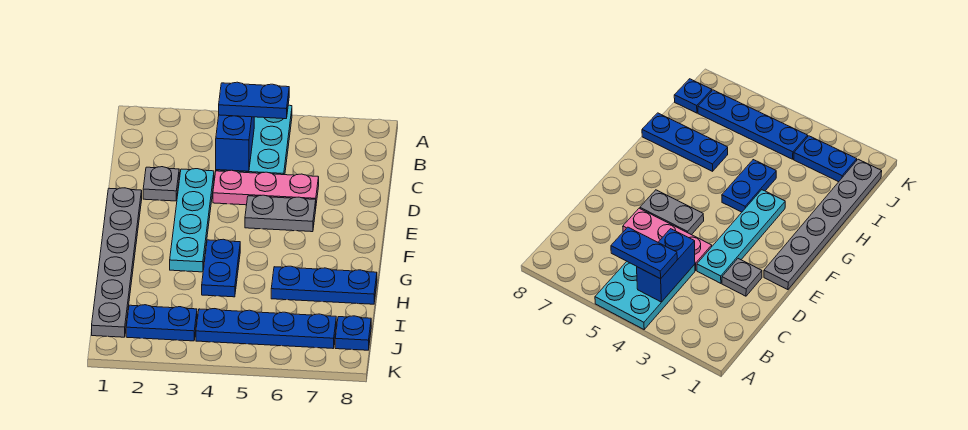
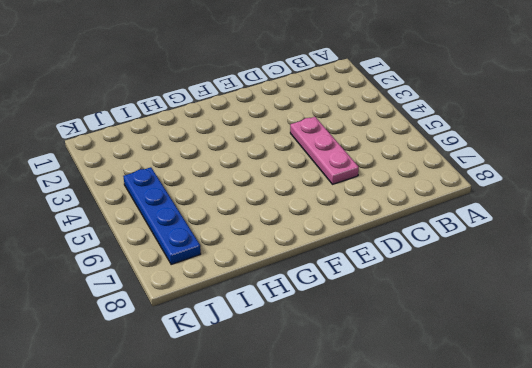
none -> cyan plate A4:C5 level 1
none -> grey plate D2 level 1
none -> cyan plate D3:G3 level 1

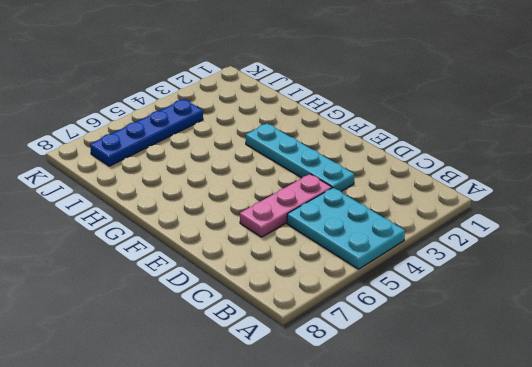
none -> grey plate D2 level 1
none -> grey plate E1:J1 level 1
none -> grey plate E5:E6 level 1

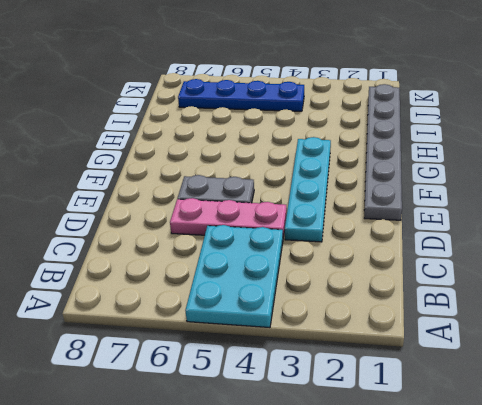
none -> grey plate D2 level 1
none -> blue plate G4:H4 level 1
none -> blue plate H6:H8 level 1

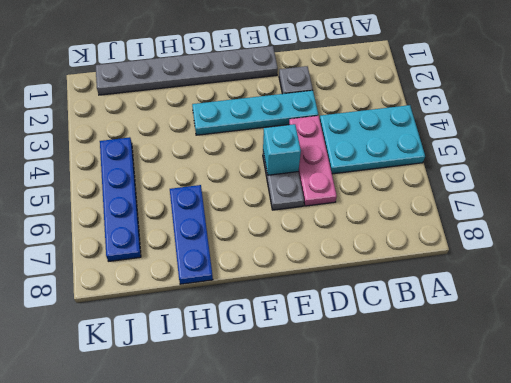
cyan brick E5 level 2 -> none
none -> blue plate G4:H4 level 1
none -> blue plate J2:J3 level 1
none -> blue plate J8 level 1

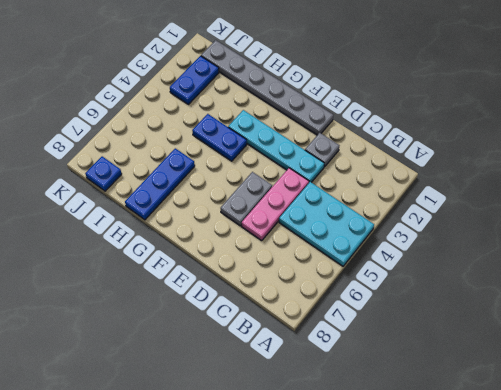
none -> blue plate J4:J7 level 1
none -> blue brick B4:C4 level 2
none -> blue plate B4:B5 level 3

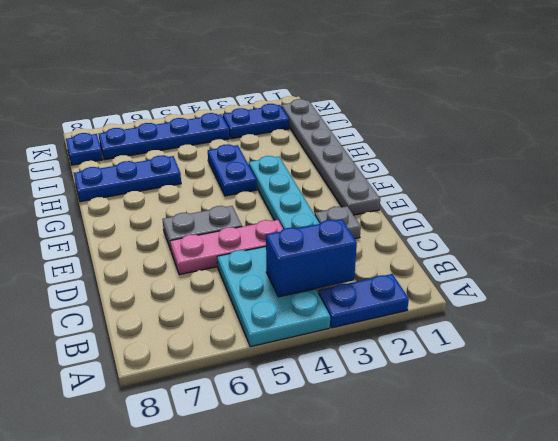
blue plate A2:A3 level 1 -> blue plate B4:B5 level 3
blue brick B3:B4 level 2 -> blue brick B4:C4 level 2

